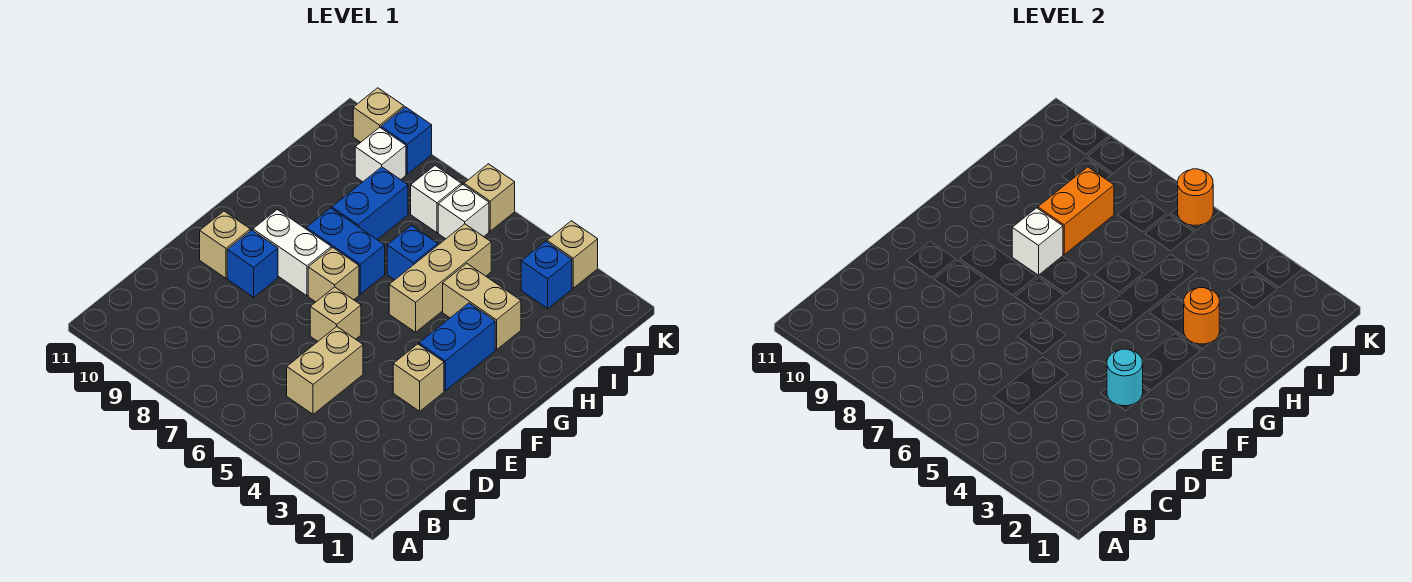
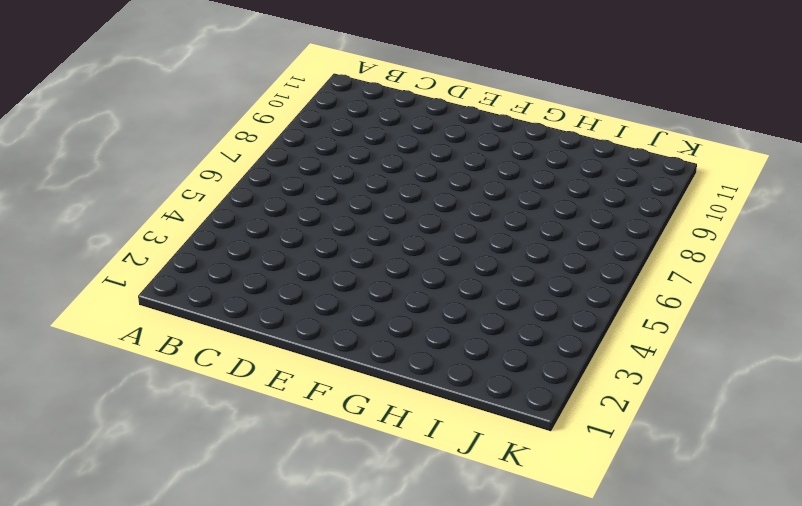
none -> tan brick C5:D5 level 1
none -> tan brick E3 level 1
none -> tan brick E6 level 1

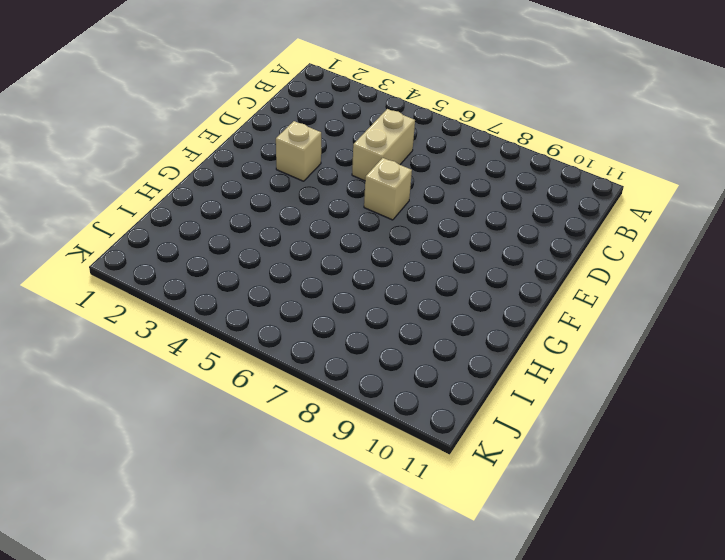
none -> blue brick E9 level 1
none -> tan brick E10 level 1
none -> blue brick F3:G3 level 1

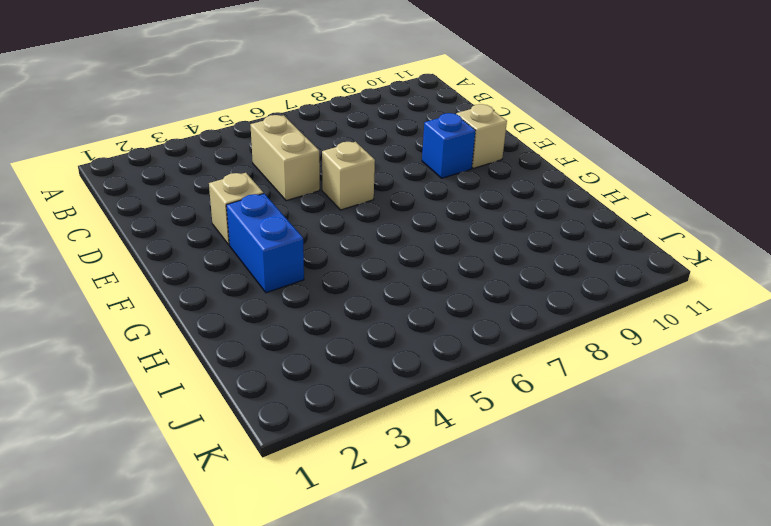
none -> tan brick F7 level 1
none -> white brick F8:F9 level 1
none -> tan brick G5:I5 level 1

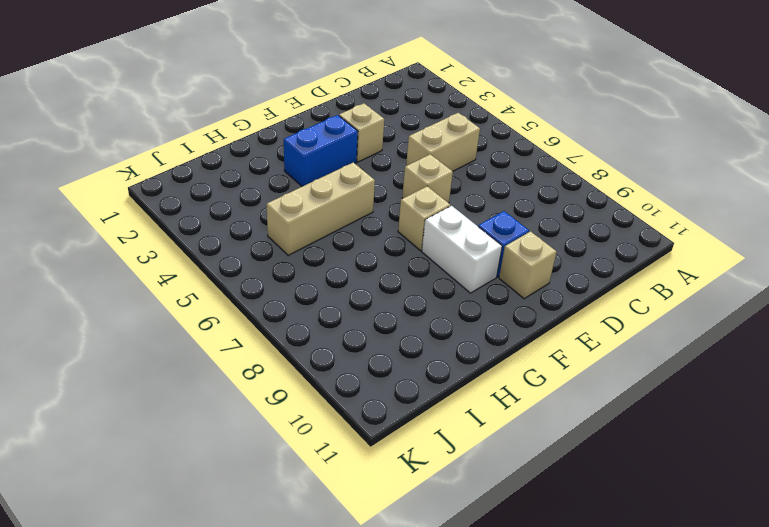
none -> blue brick G7:G8 level 1
none -> tan brick H3:H4 level 1
none -> blue brick H6 level 1

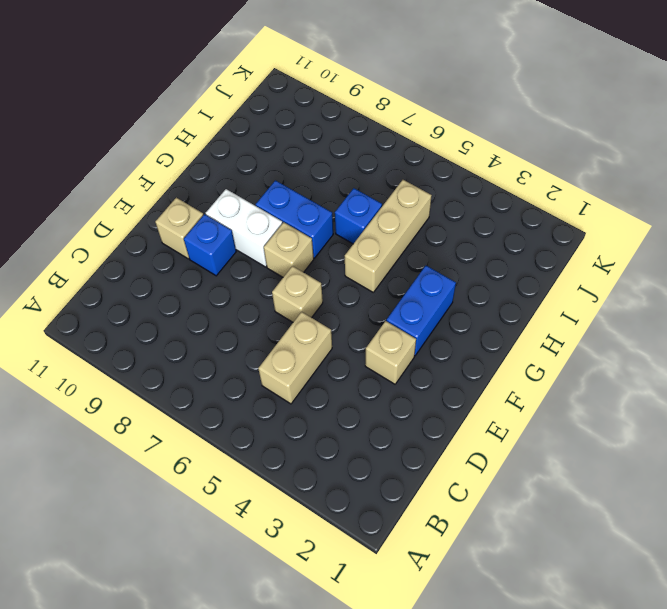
none -> tan brick H3:H4 level 1
none -> blue brick H8:I8 level 1
none -> blue brick J3 level 1

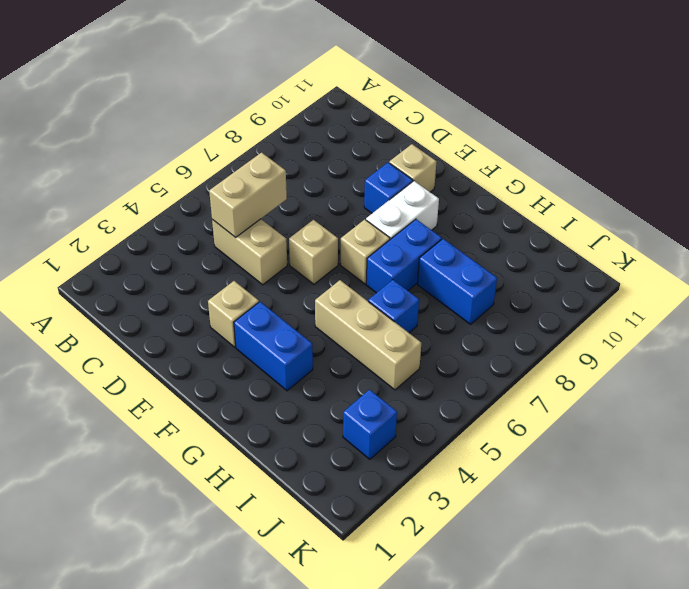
tan brick C5:C6 level 2 -> tan brick H3:H4 level 1
none -> white brick J6 level 1
none -> white brick J7 level 1
none -> white brick J9 level 1

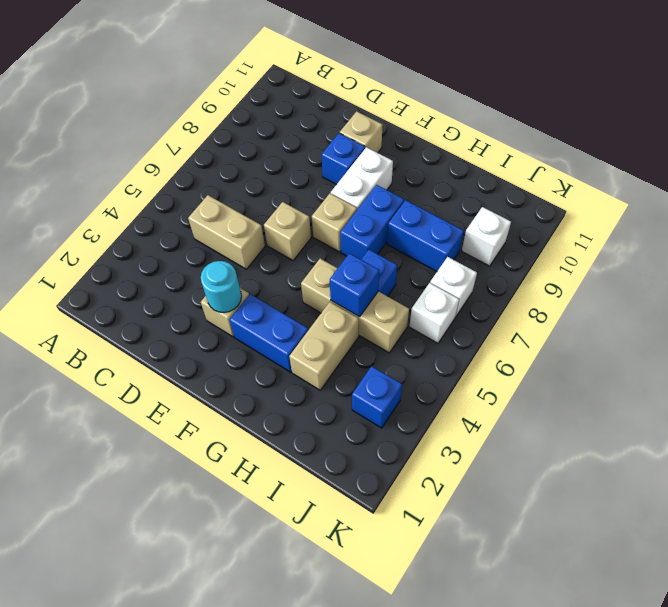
blue brick H5 level 2 -> blue brick K9 level 1
none -> tan brick K3 level 1
none -> tan brick K6 level 1
none -> tan brick K10 level 1

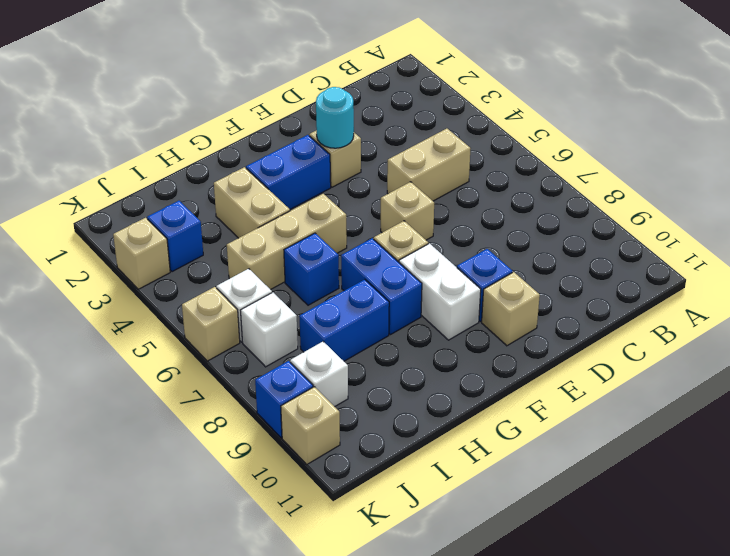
none -> white brick G8 level 2
none -> orange round brick H3 level 2
none -> orange brick H8:I8 level 2

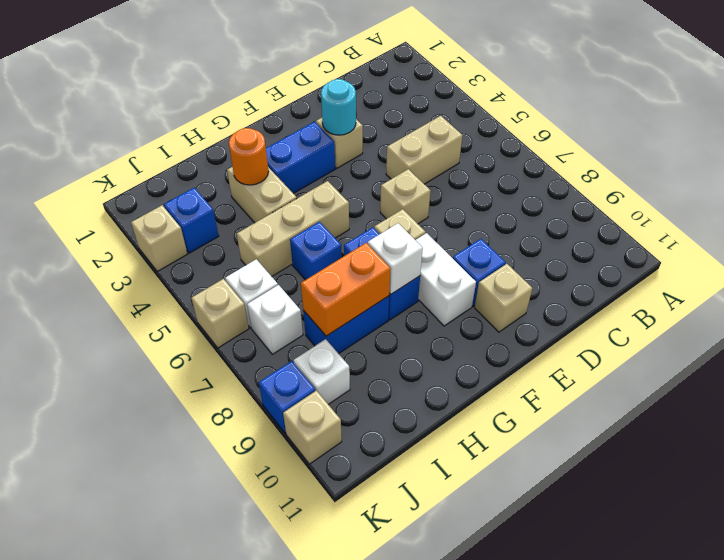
none -> orange round brick K6 level 2

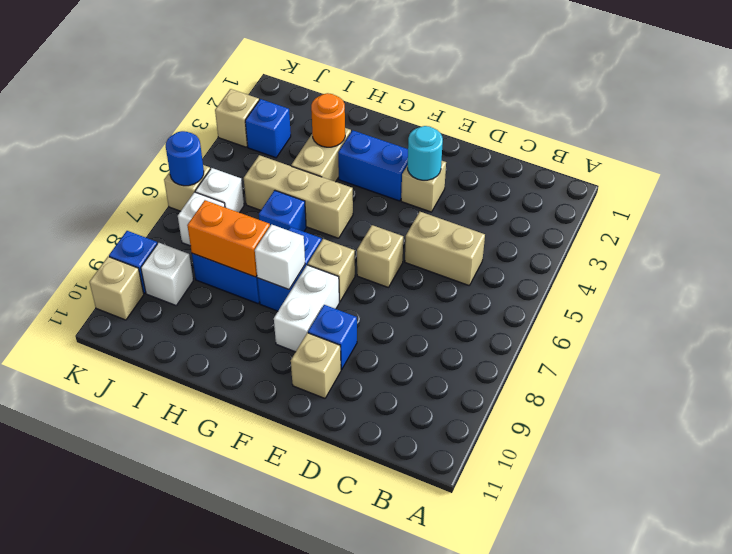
blue round brick K6 level 2 -> orange round brick K6 level 2

